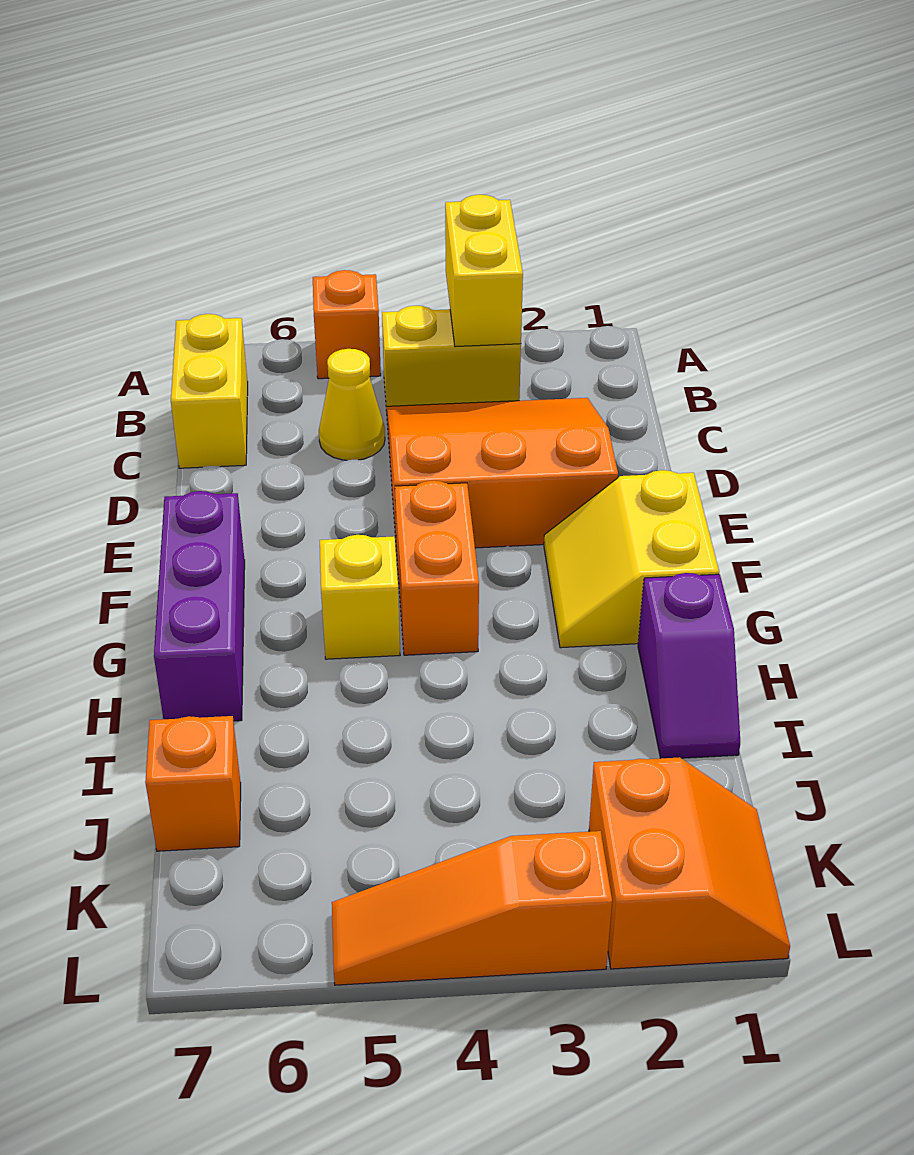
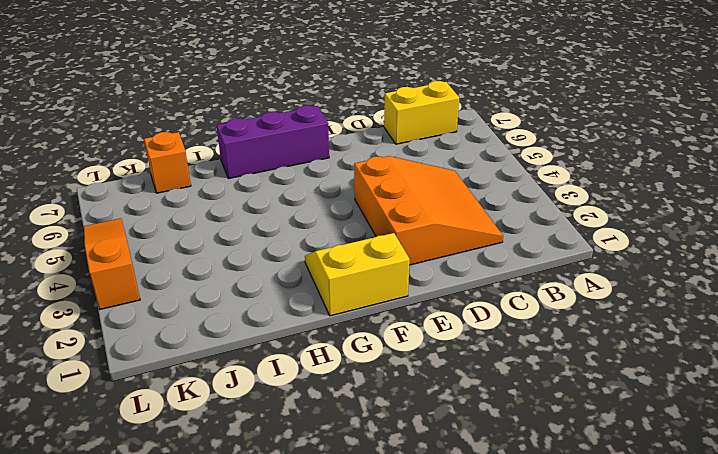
none -> orange brick A5 level 1
none -> yellow brick B3:B4 level 1
none -> yellow cone C5 level 1

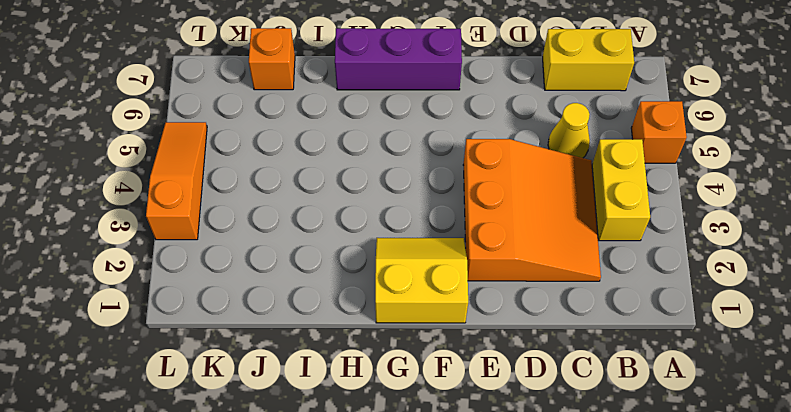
none -> orange brick F4:G4 level 1
none -> yellow brick G5 level 1
none -> purple slope H1:I1 level 1 top H

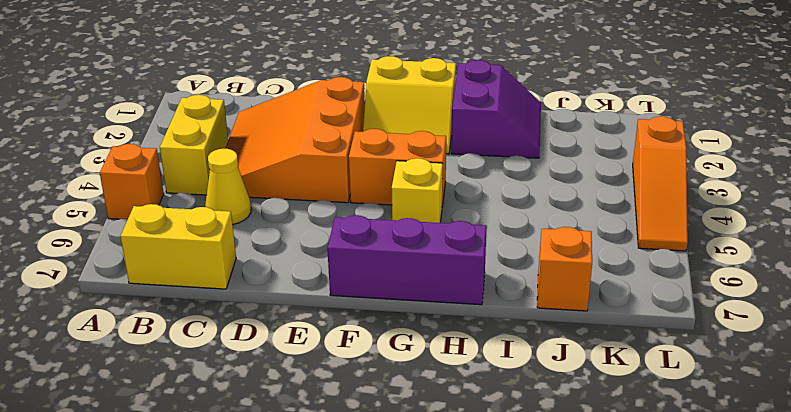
purple slope H1:I2 level 1 top H -> purple slope H1:I1 level 1 top H
none -> orange slope K1:L2 level 1 top 2
none -> yellow brick A3:B3 level 2

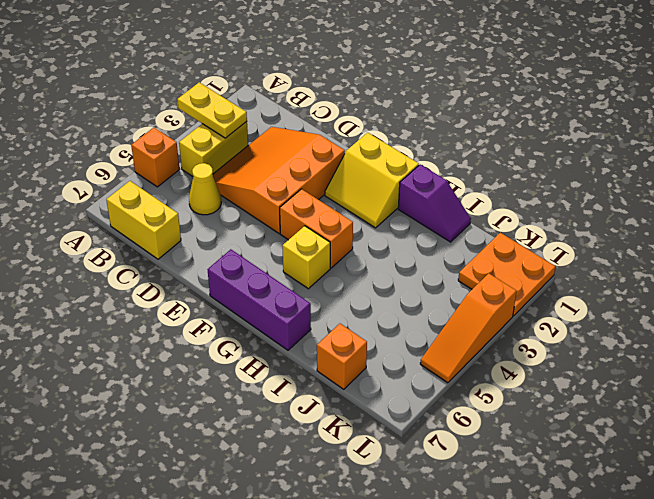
yellow plate A3:B3 level 2 -> yellow brick A3:B3 level 2
orange plate K1:L2 level 1 -> orange slope K1:L2 level 1 top 2

